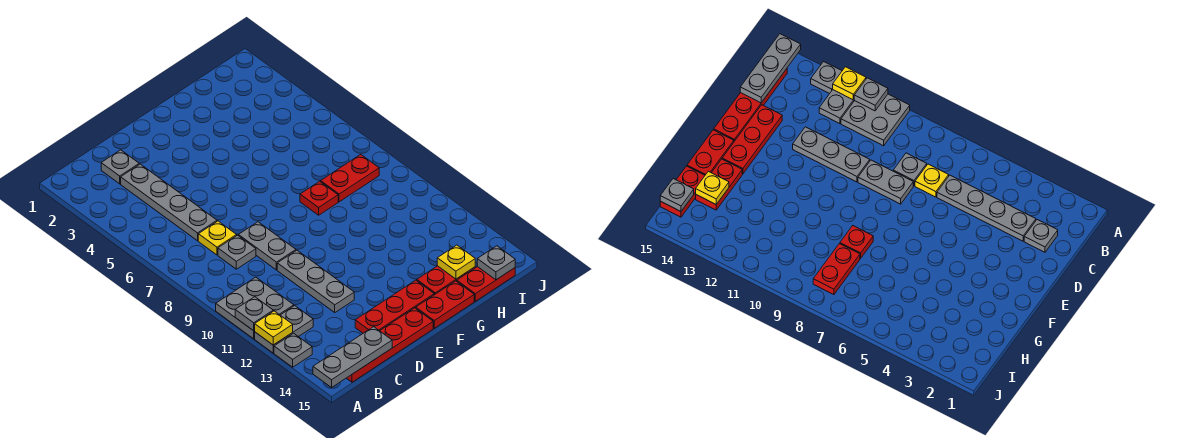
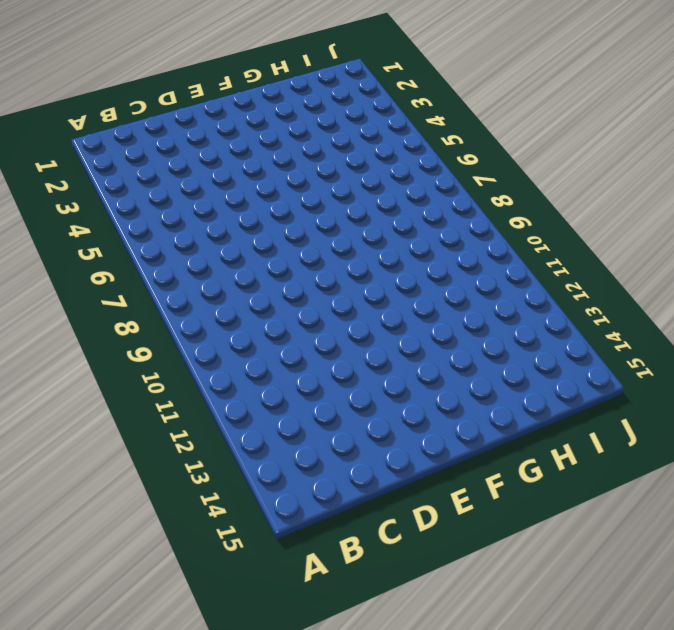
none -> grey plate A10:B11 level 1
none -> grey plate A12:B12 level 1
none -> grey plate A13 level 1

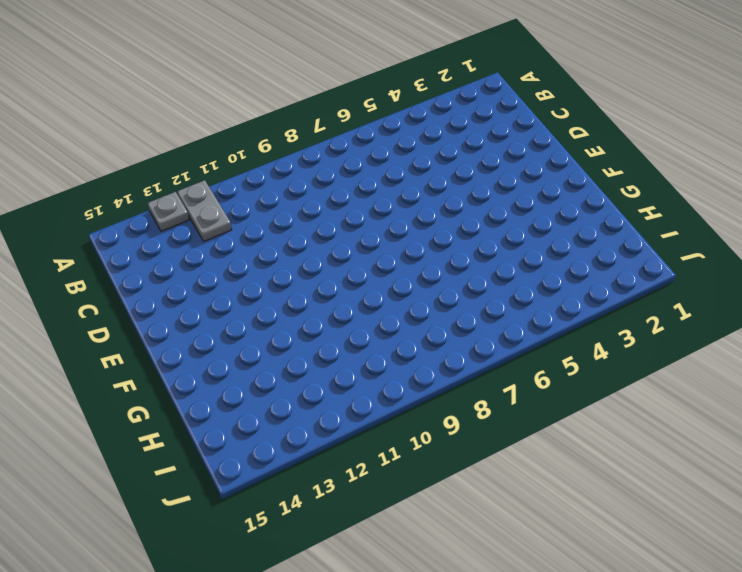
none -> grey plate A10:B11 level 1
none -> red plate B15:E15 level 1
none -> grey plate C2 level 1

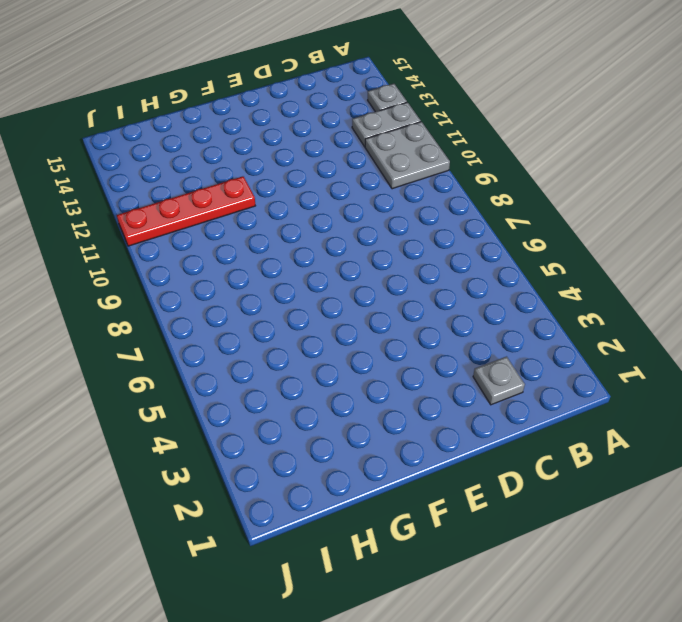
red plate G11:J11 level 1 -> red plate B15:E15 level 1
none -> grey plate C3:C6 level 1
none -> yellow plate C7 level 1
none -> grey plate C8 level 1

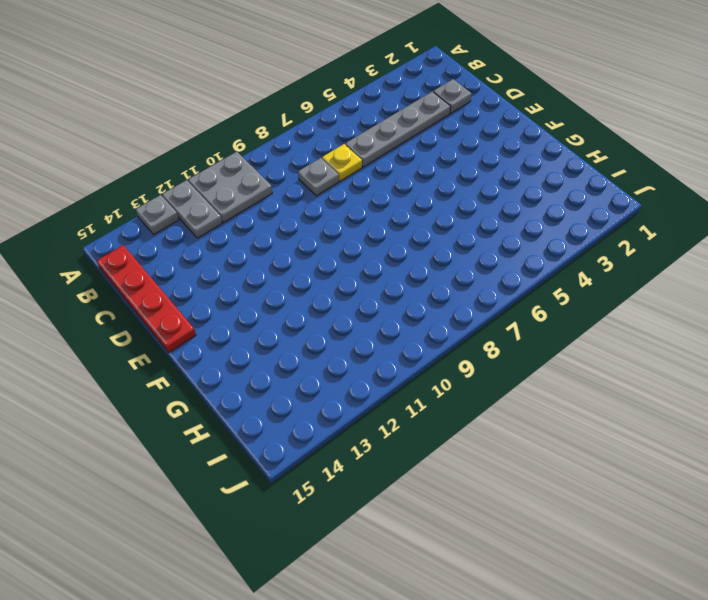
none -> grey plate D8:D9 level 1
none -> grey plate D10:D12 level 1
none -> red plate D14:F14 level 1

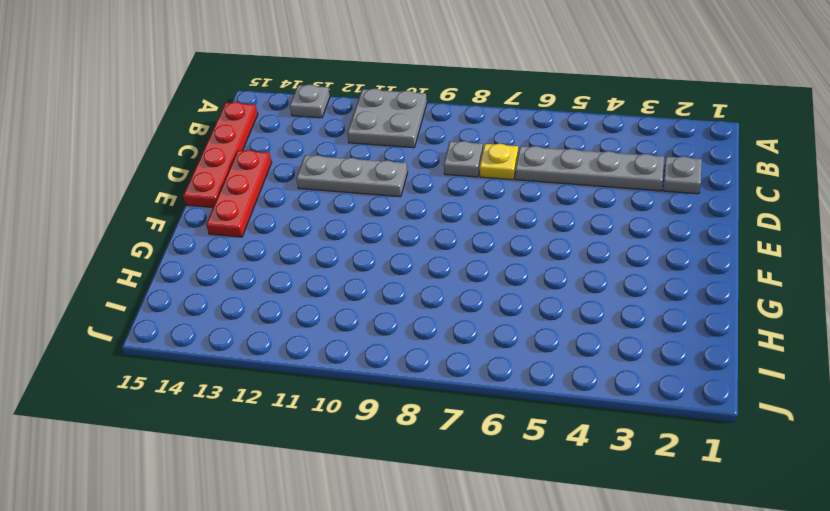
none -> grey plate A12:B12 level 1
none -> grey plate D8:D9 level 1
none -> red plate F15:G15 level 1

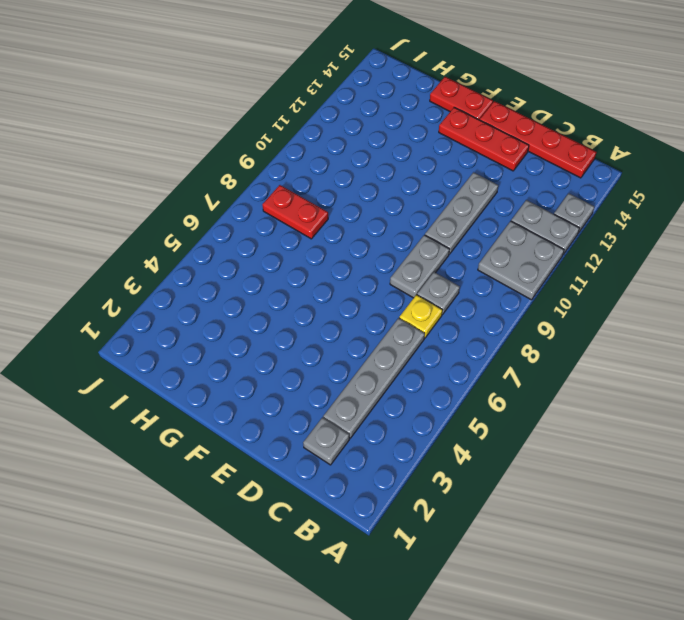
none -> red plate G8 level 1
none -> red plate G14:H14 level 1
none -> red plate H15:I15 level 1

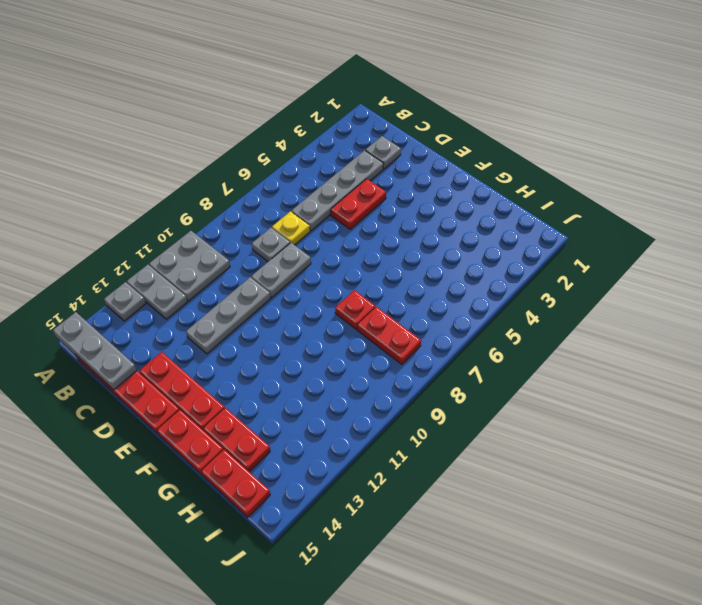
red plate D4:D5 level 1 -> none
none -> grey plate A11 level 2
none -> yellow plate A12 level 2
none -> yellow plate H14 level 2

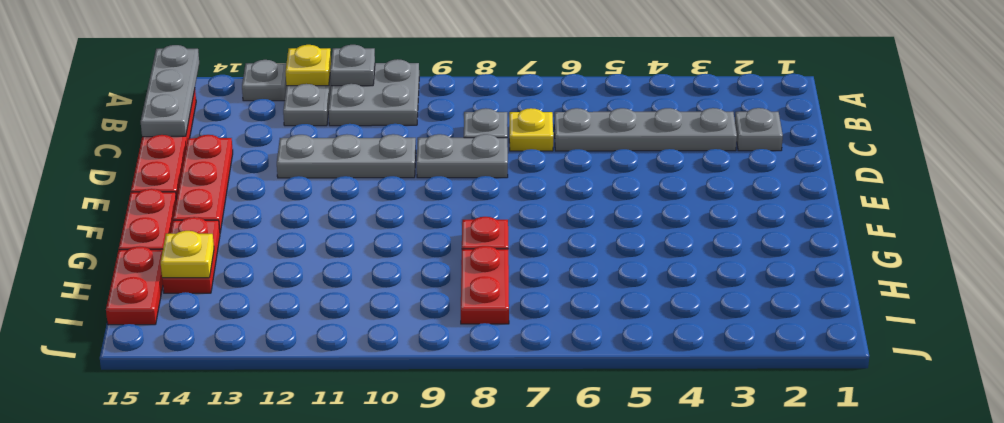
none -> grey plate I15 level 2

